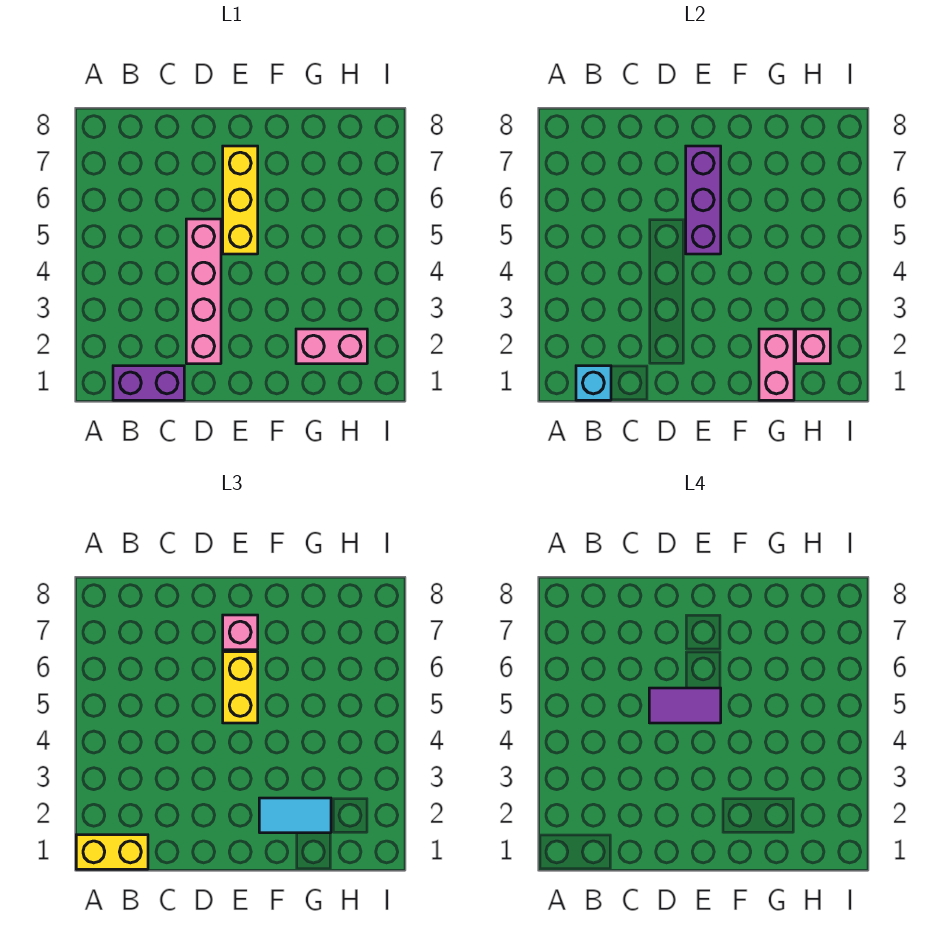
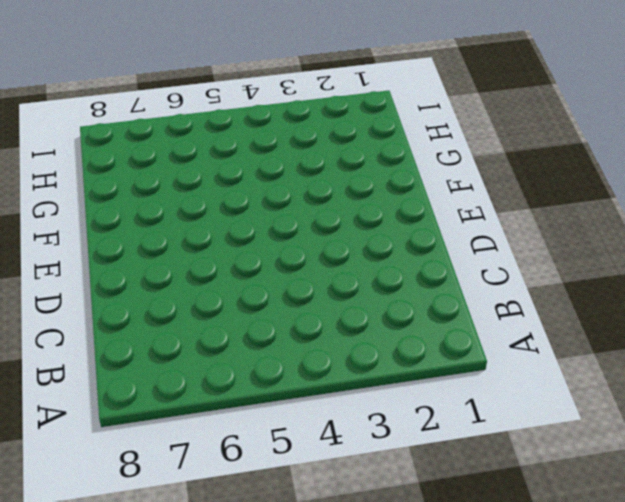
none -> purple brick B1:C1 level 1
none -> pink brick D2:D5 level 1
none -> yellow brick E5:E7 level 1

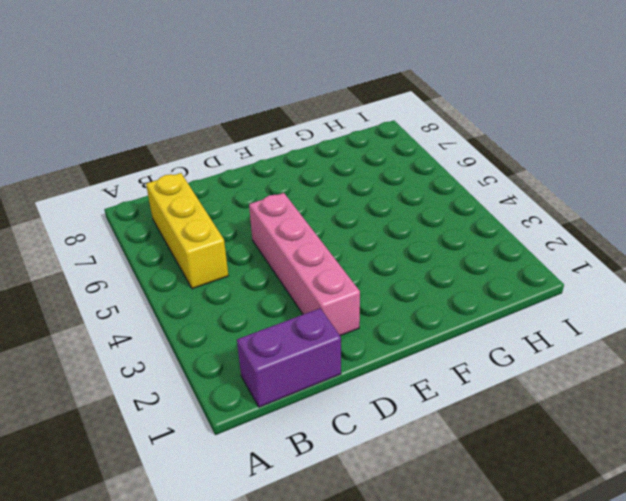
yellow brick B5:B7 level 1 -> yellow brick E5:E7 level 1
none -> pink brick G2:H2 level 1
none -> cyan brick B1 level 2
none -> purple brick E5:E7 level 2

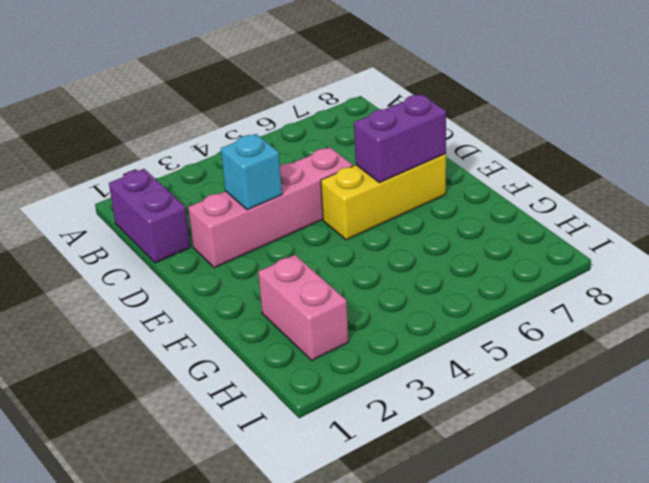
cyan brick D3 level 2 -> cyan brick B1 level 2
purple brick E6:E7 level 2 -> purple brick E5:E7 level 2
none -> pink brick G1:G2 level 2
none -> pink brick H2 level 2
none -> yellow brick A1:B1 level 3

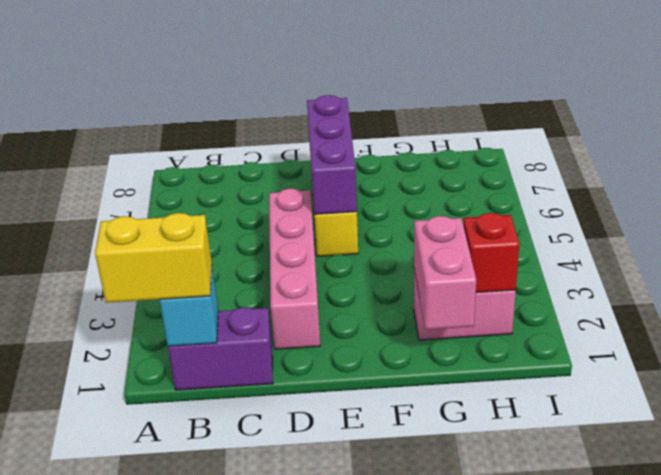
red brick H2 level 2 -> pink brick H2 level 2
none -> yellow brick E5:E6 level 3
none -> pink brick E7 level 3
none -> cyan tile F2:G2 level 3

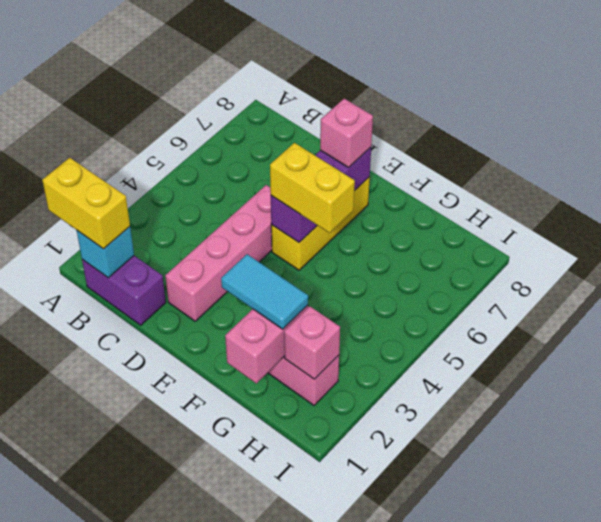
yellow brick E5:F5 level 3 -> yellow brick E5:E6 level 3
none -> purple tile D5:E5 level 4

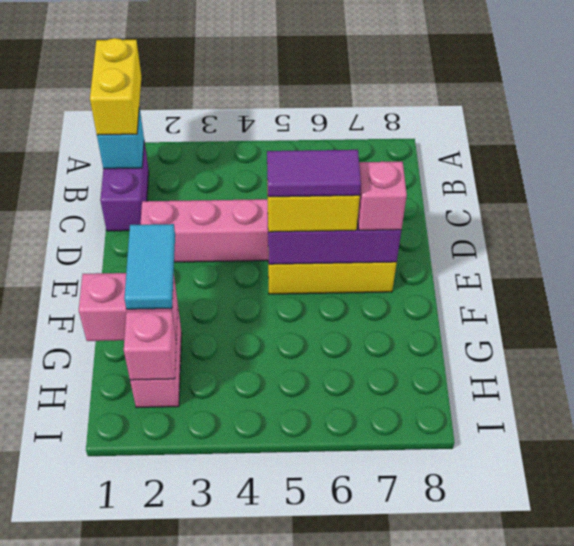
purple tile E5:E6 level 4 -> purple tile D5:E5 level 4

